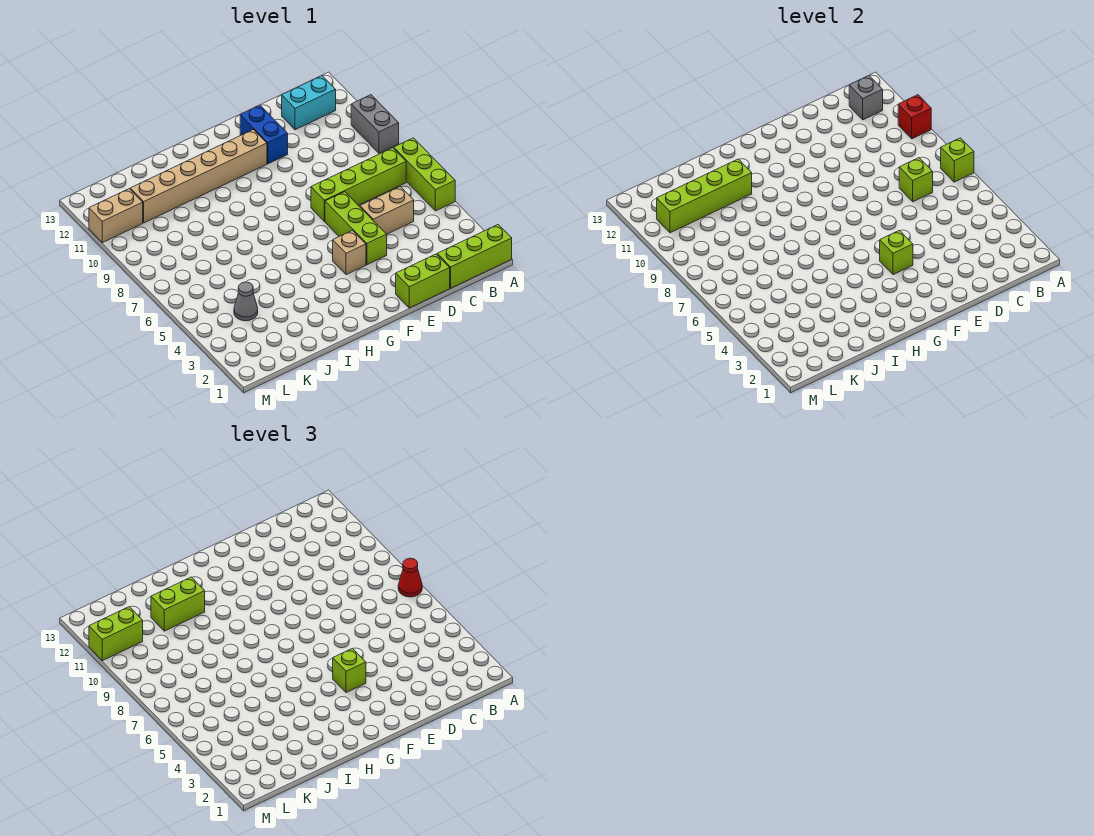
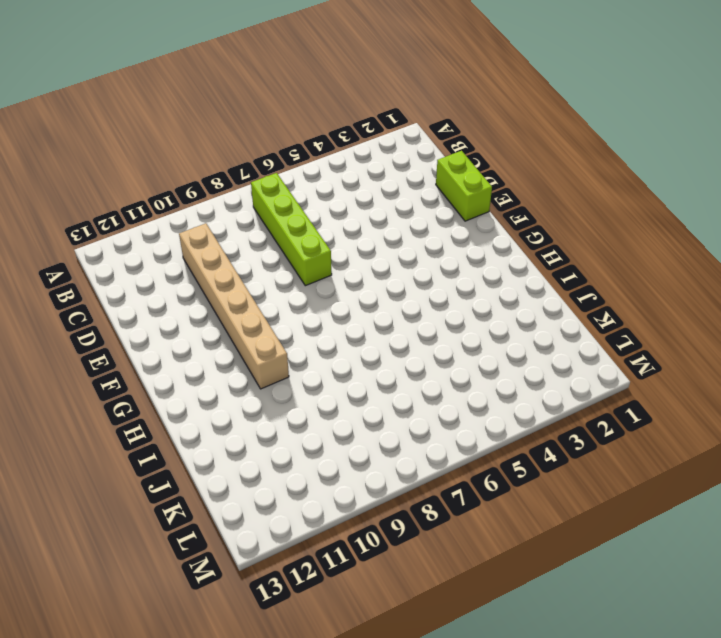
tan brick C10:H10 level 1 -> tan brick F11:K11 level 1
none -> lime brick A1:C1 level 1
none -> lime brick A5:A7 level 1
none -> grey brick A9:A10 level 1

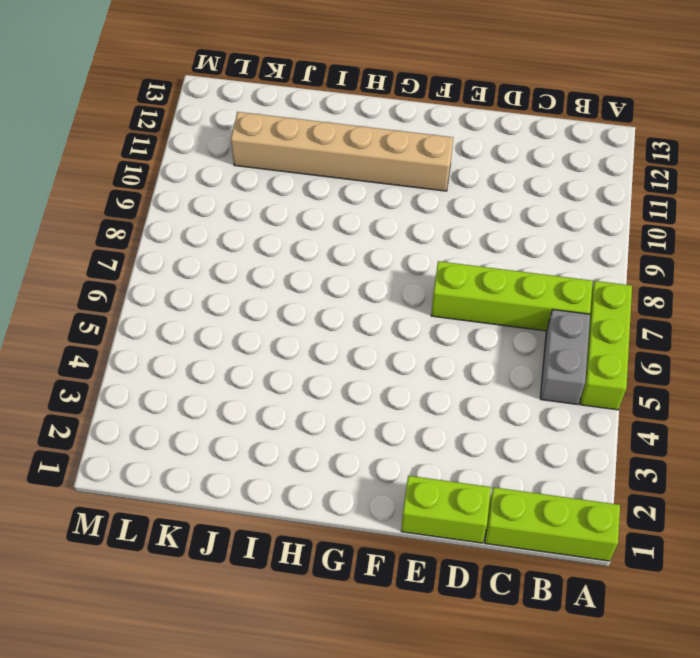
grey brick B5:B6 level 1 -> grey brick A9:A10 level 1
none -> cyan brick B12:C12 level 1
none -> tan brick C5:D5 level 1
none -> lime brick E4:E6 level 1

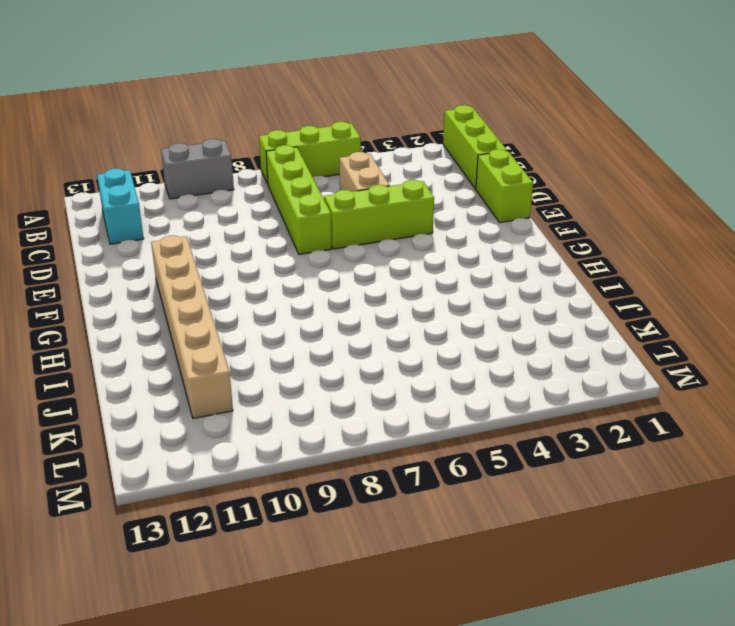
none -> blue brick E11:E12 level 1
none -> tan brick F4 level 1
none -> grey cone K4 level 1

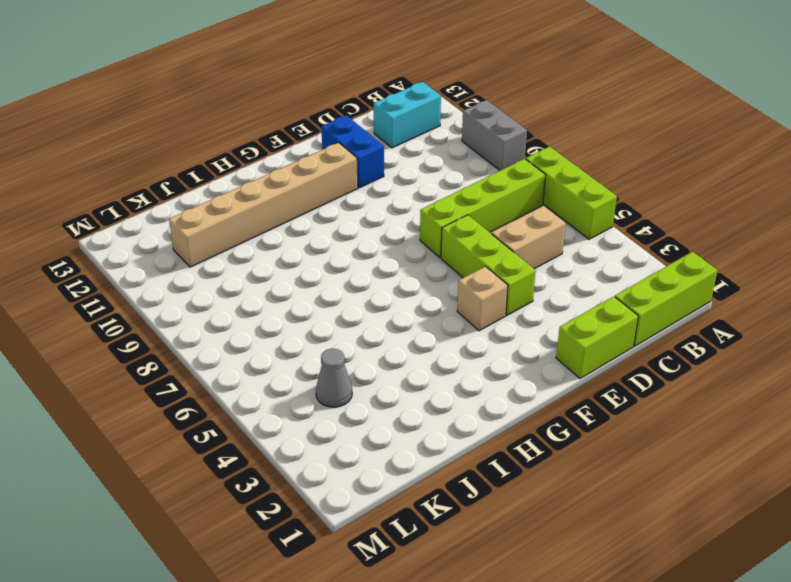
none -> tan brick L11:M11 level 1
none -> lime brick A7 level 2
none -> red brick A10 level 2

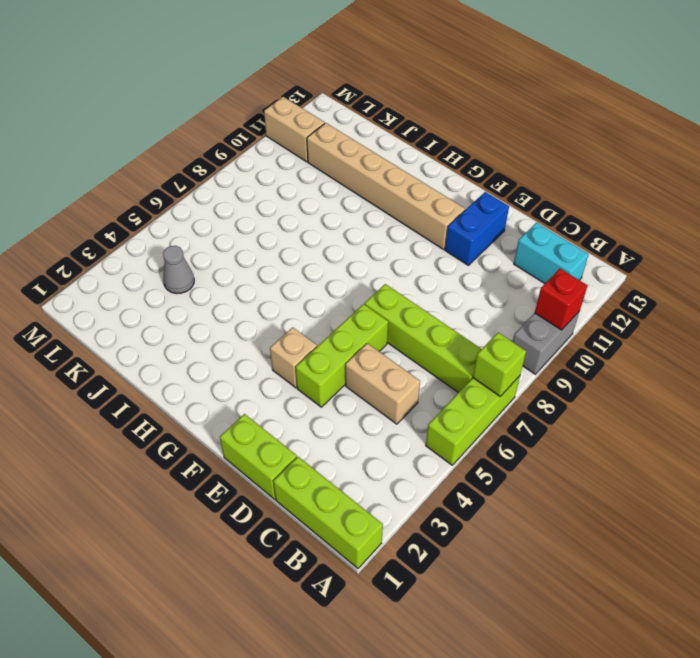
none -> grey brick B12 level 2
none -> lime brick C7 level 2
none -> lime brick F4 level 2

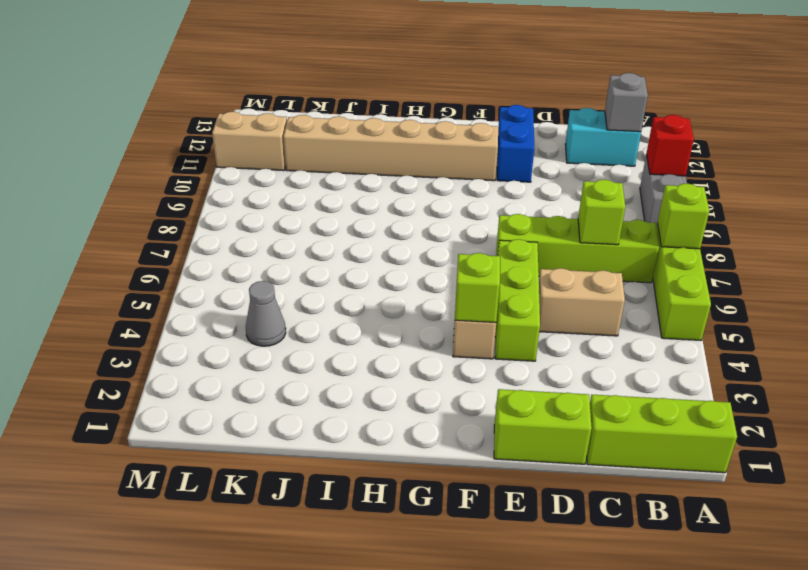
none -> lime brick I11:L11 level 2
none -> red cone A7 level 3
none -> lime brick F4 level 3

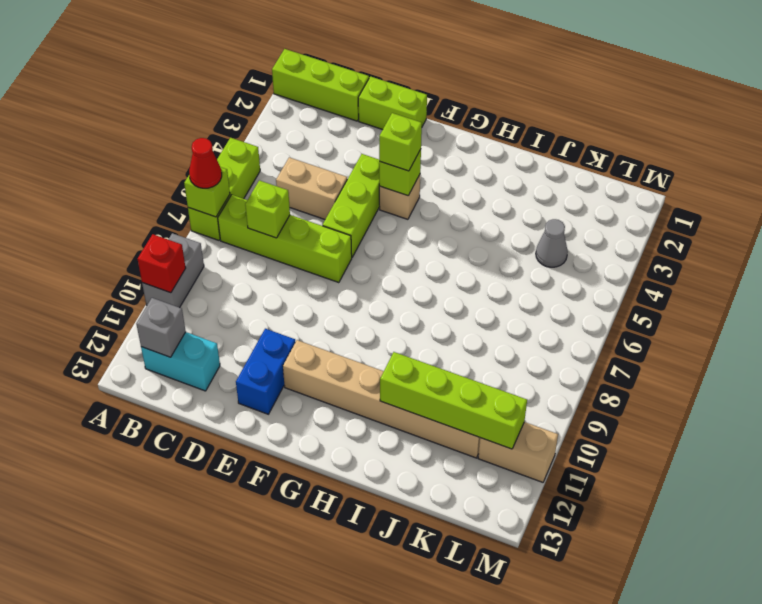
none -> lime brick I11:J11 level 3
none -> lime brick L11:M11 level 3

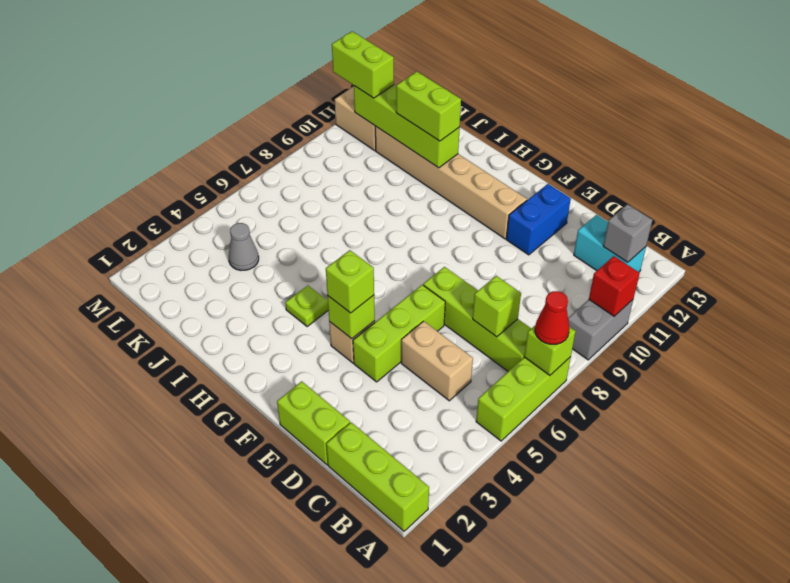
lime plate H4 level 1 -> none

